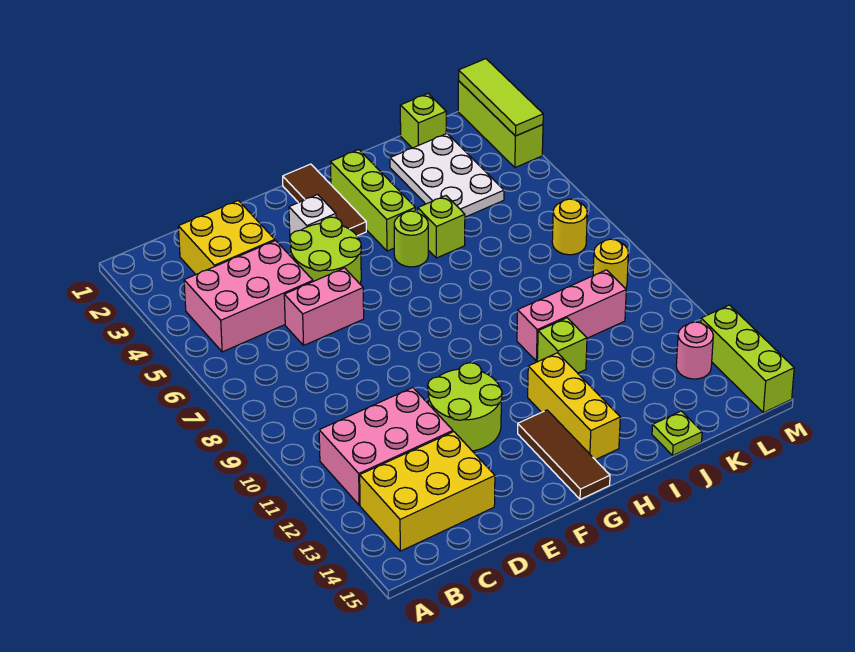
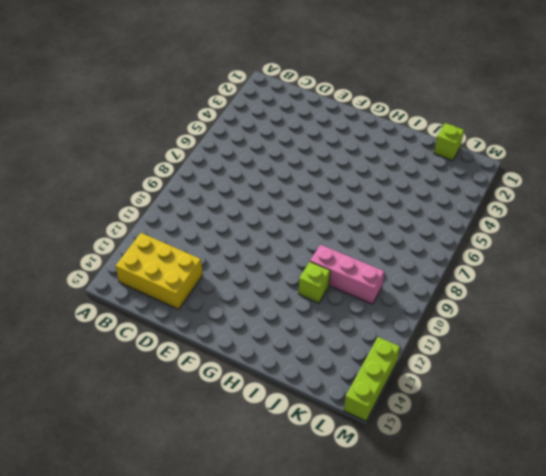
none -> pink brick B4:D5 level 1
none -> pink brick B11:D12 level 1
none -> yellow brick C2:D3 level 1

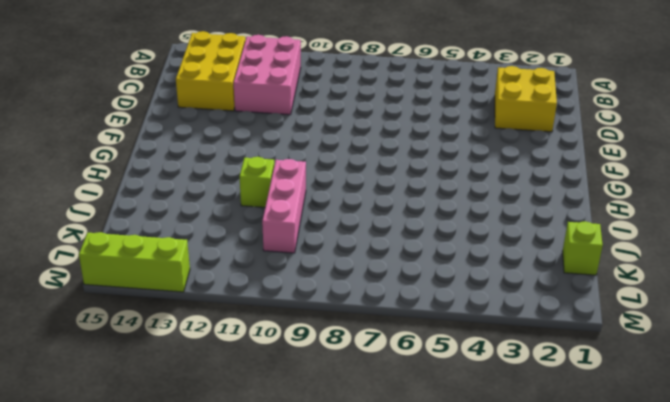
none -> pink brick B4:D5 level 1
none -> pink brick D6:E6 level 1
none -> lime round brick E4:F5 level 1

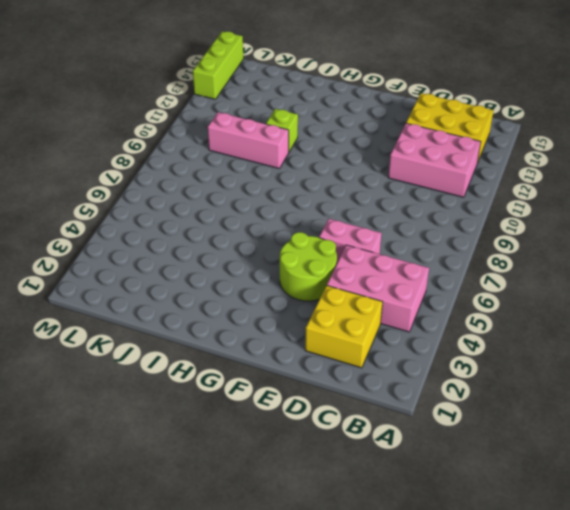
none -> lime round brick E11:F12 level 1
none -> white brick F3 level 1
none -> brown tile G1:G3 level 1

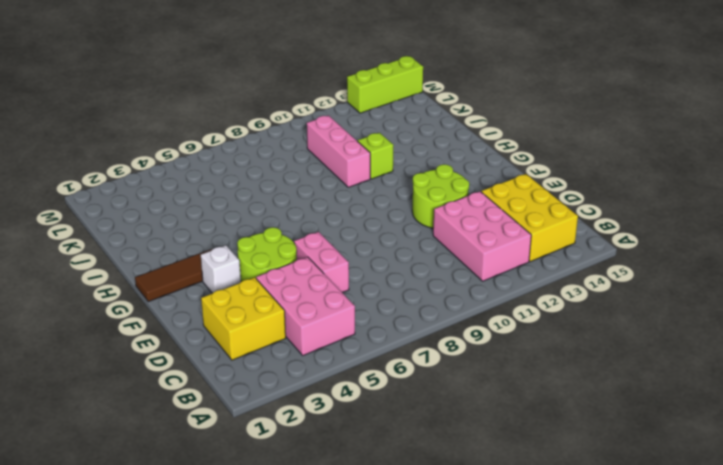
none -> brown tile G13:G15 level 1
none -> lime brick H2:H4 level 1
none -> lime round brick H5 level 1

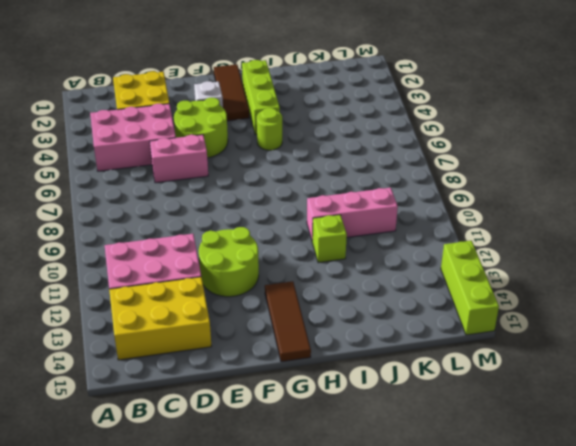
none -> yellow brick H12:H14 level 1
none -> lime brick I5 level 1
none -> white plate J2:K4 level 1

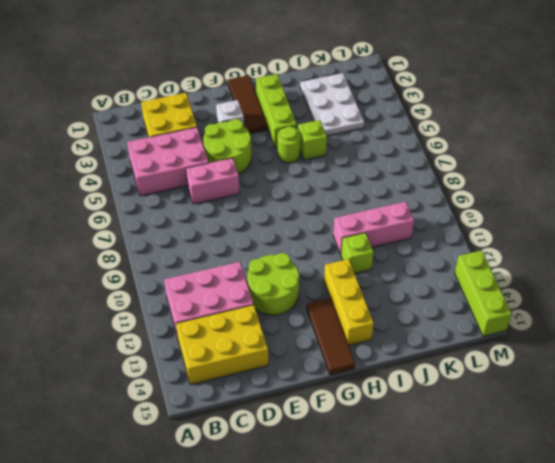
none -> lime plate J15 level 1
none -> lime brick K1 level 1
none -> yellow round brick L7 level 1

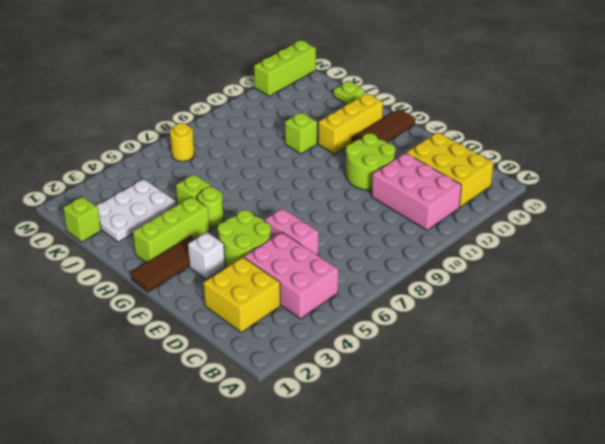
none -> pink brick I10:K10 level 1
none -> yellow round brick L9 level 1
none -> pink round brick L13 level 1

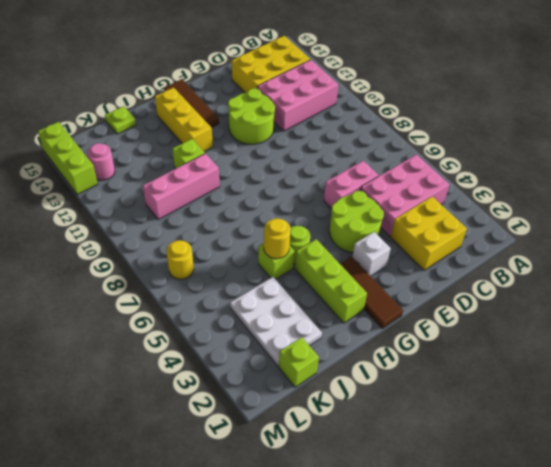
yellow round brick I5 level 2 -> yellow round brick L9 level 1
none -> lime brick M1:M3 level 1
none -> lime tile M1:M3 level 2

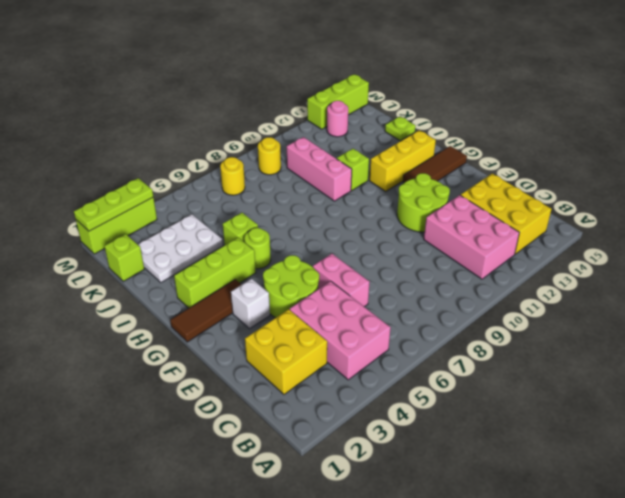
lime plate M1:M3 level 2 -> lime tile M1:M3 level 2

